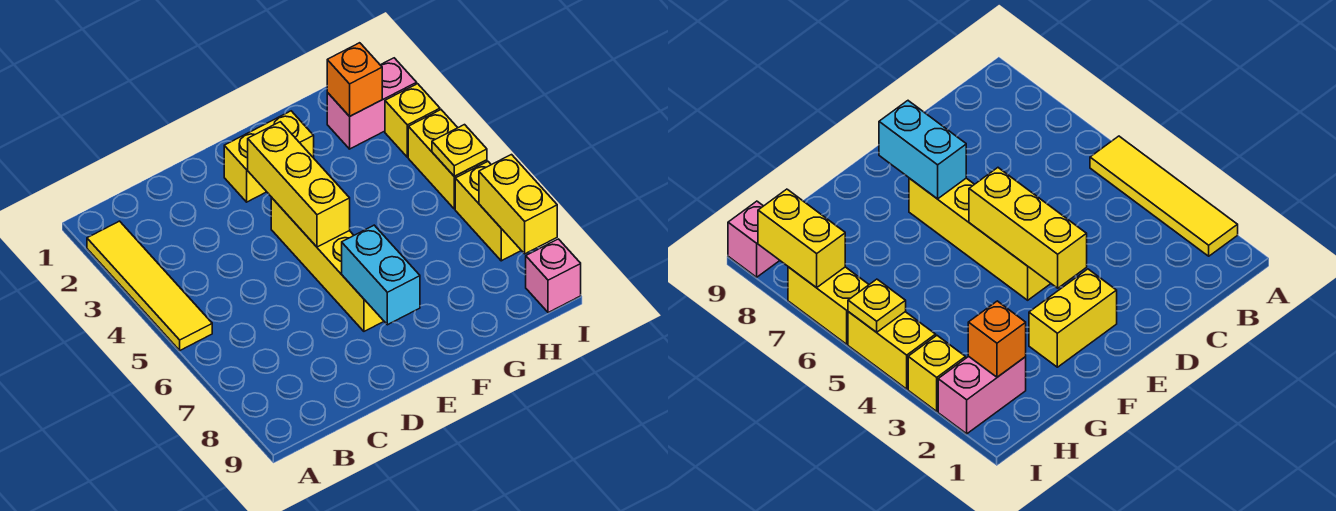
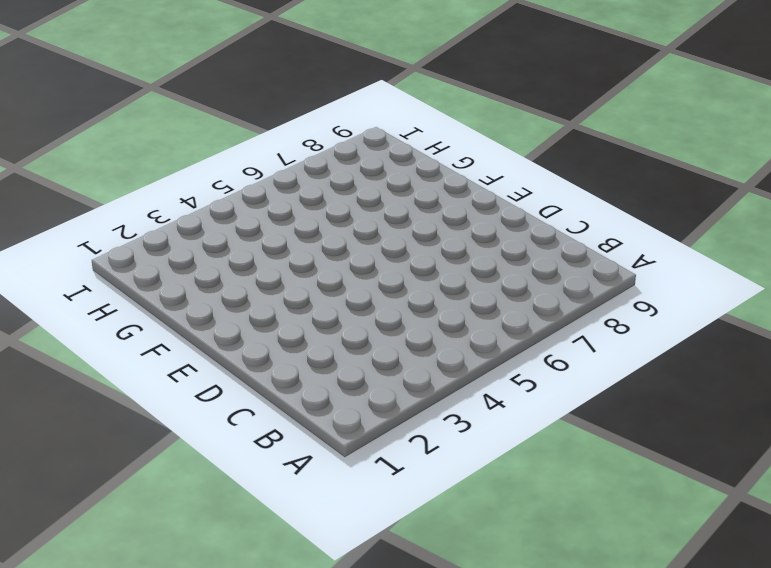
none -> yellow tile A2:A5 level 1
none -> yellow brick E2:F2 level 1
none -> yellow brick E4:E7 level 1

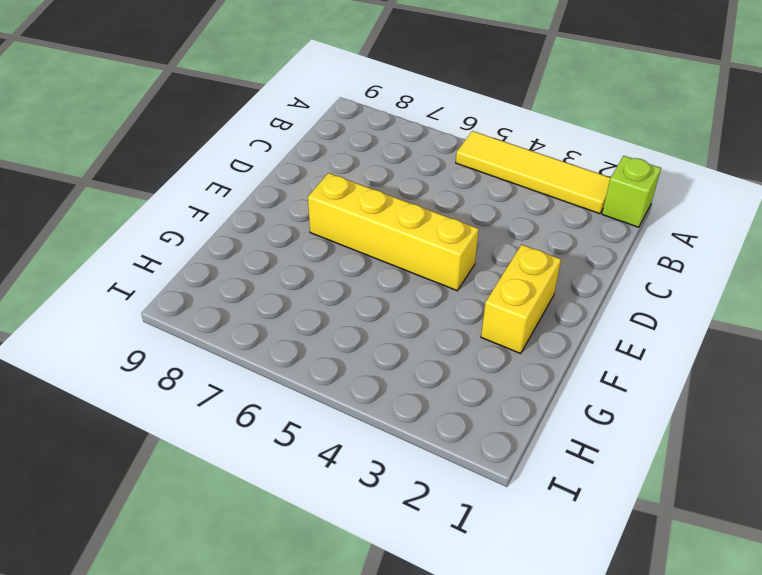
lime brick A1 level 1 -> none
none -> pink brick H2:I2 level 1
none -> yellow brick I3 level 1
none -> yellow brick I4:I5 level 1

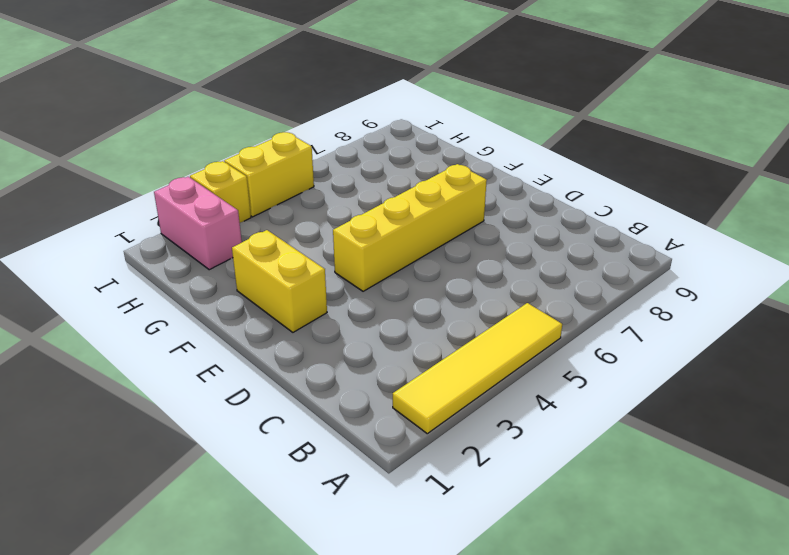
none -> yellow brick I6:I7 level 1
none -> pink brick I9 level 1
none -> yellow brick E3:E5 level 2

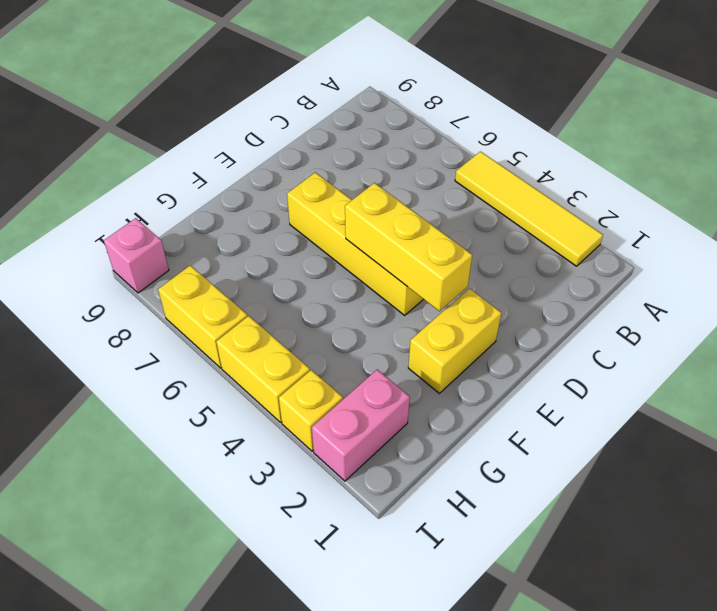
none -> cyan brick E7:E8 level 2
none -> orange brick H2 level 2
none -> yellow plate I5 level 2

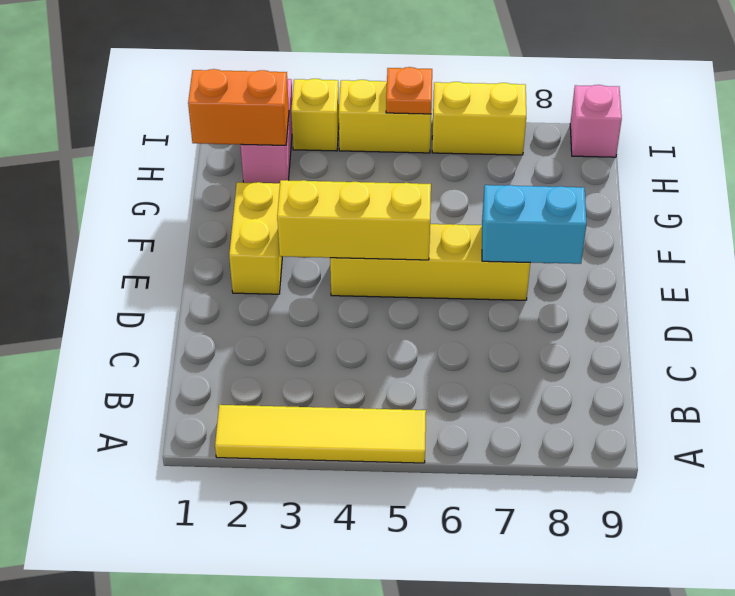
orange brick H1:H2 level 2 -> orange brick H2 level 2
orange plate I5 level 2 -> yellow plate I5 level 2
none -> yellow brick I7:I8 level 2

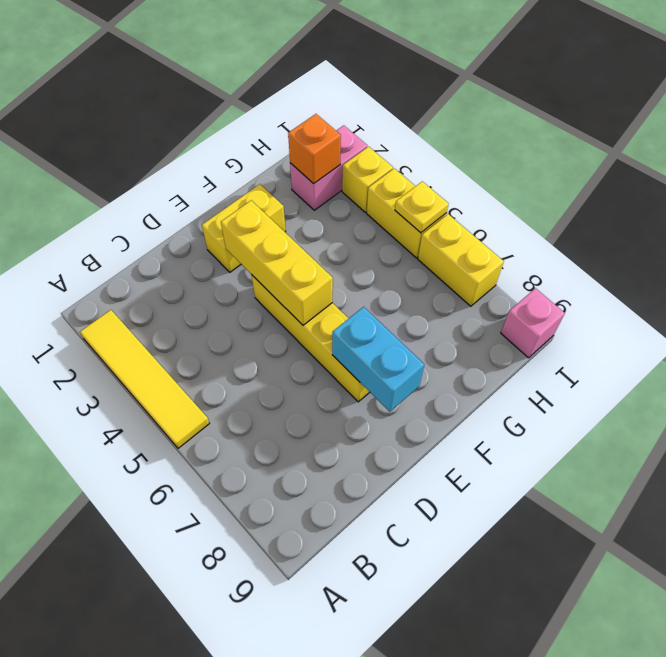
none -> yellow brick I7:I8 level 2

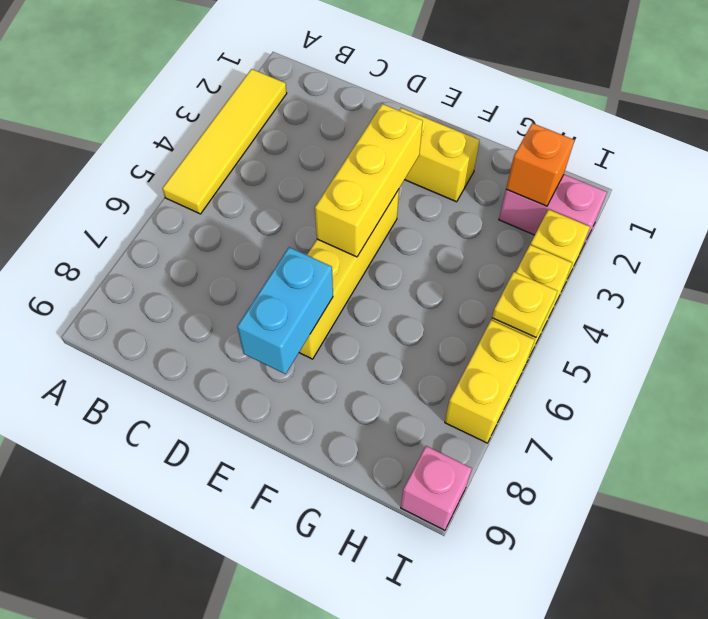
none -> yellow brick I7:I8 level 2

